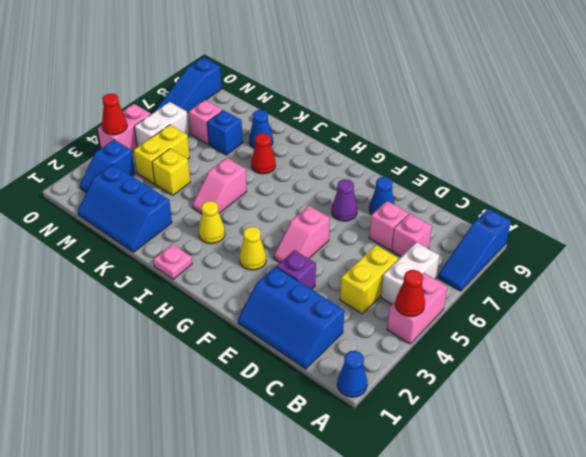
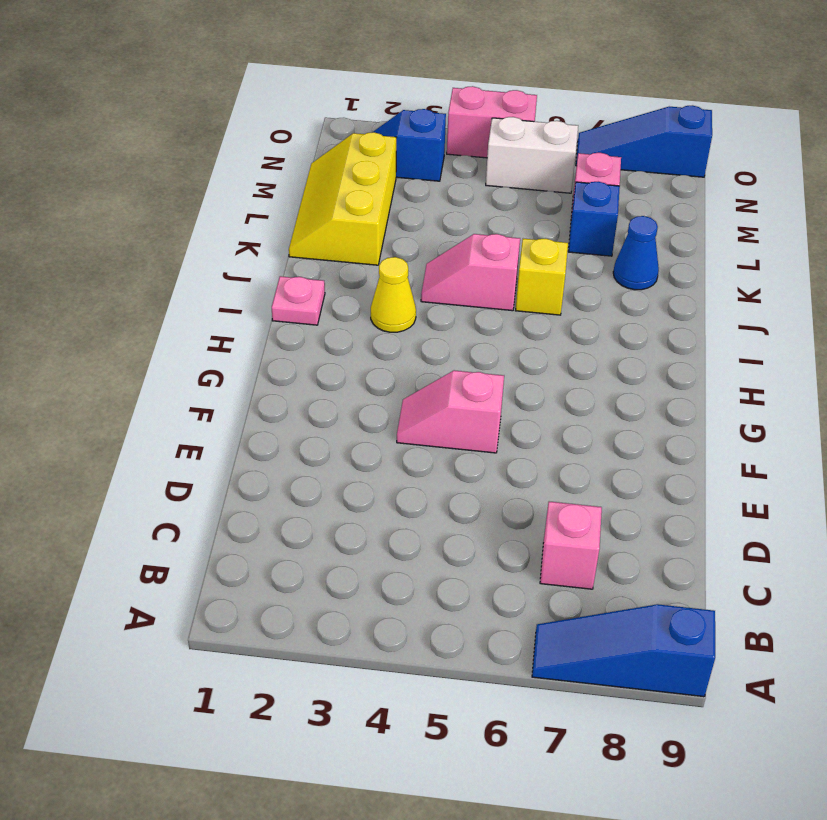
yellow brick J6 level 1 -> yellow brick L4 level 1
yellow slope K1:M2 level 1 top 2 -> blue slope K1:M2 level 1 top 2
none -> blue cone A1 level 1
none -> pink brick A4:A5 level 1
none -> white brick B5:B6 level 1

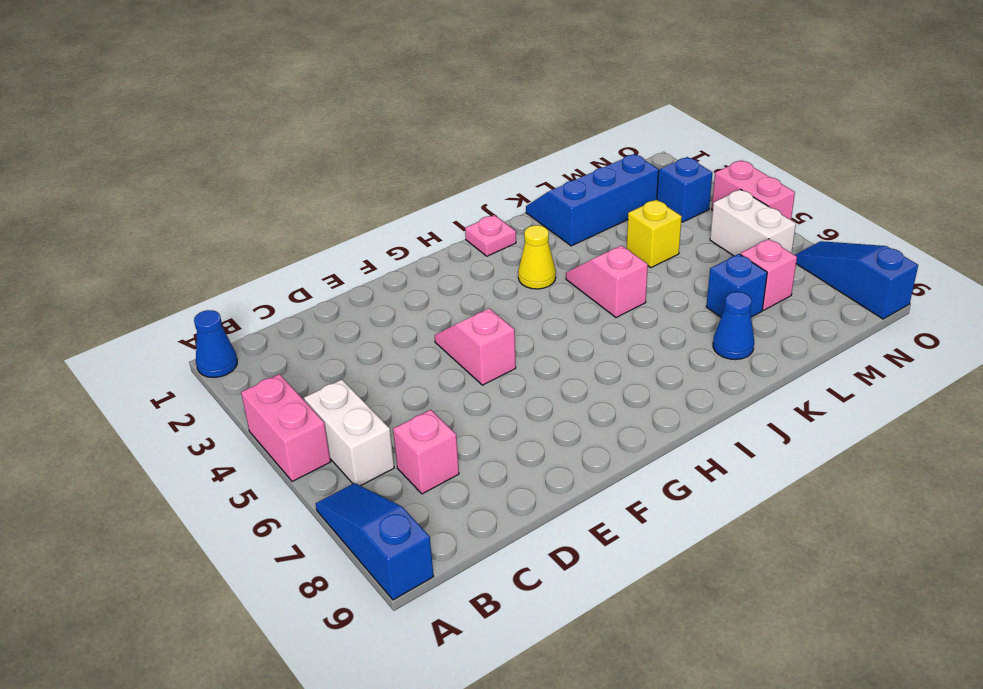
none -> blue slope C1:E2 level 1 top 2
none -> yellow brick C4:C5 level 1
none -> pink brick D7 level 1

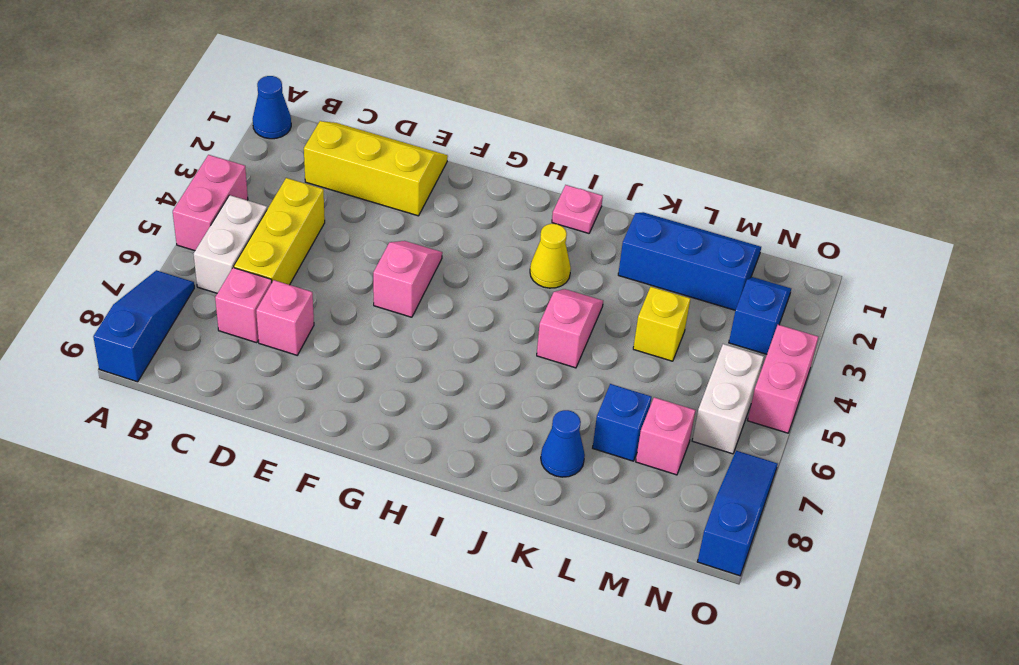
yellow slope C1:E2 level 1 top 2 -> blue slope C1:E2 level 1 top 2
yellow brick C4:C6 level 1 -> yellow brick C4:C5 level 1
none -> purple brick E3 level 1
none -> blue cone E8 level 1
none -> purple cone F7 level 1

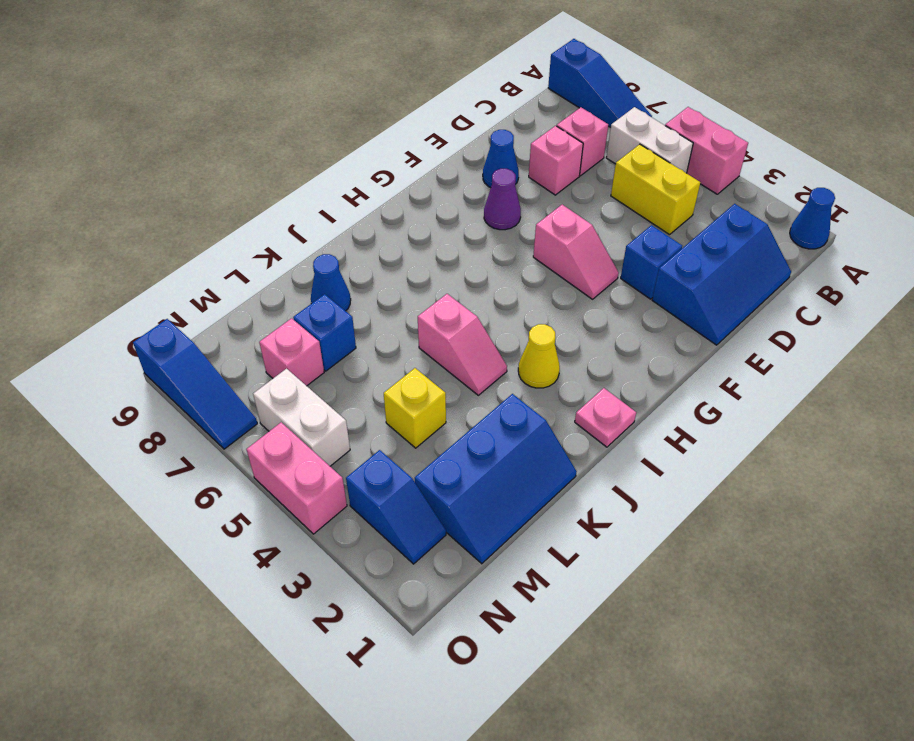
blue brick E3 level 1 -> purple brick E3 level 1
none -> yellow cone G3 level 1
none -> red cone J7 level 1
none -> yellow brick M4:M5 level 1

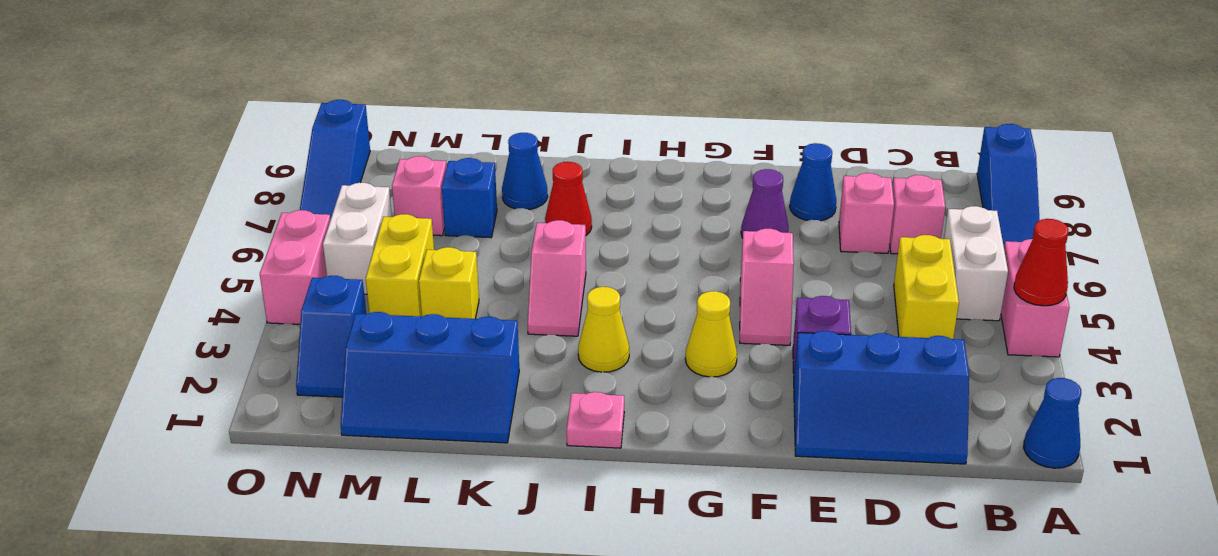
none -> red cone O4 level 2

